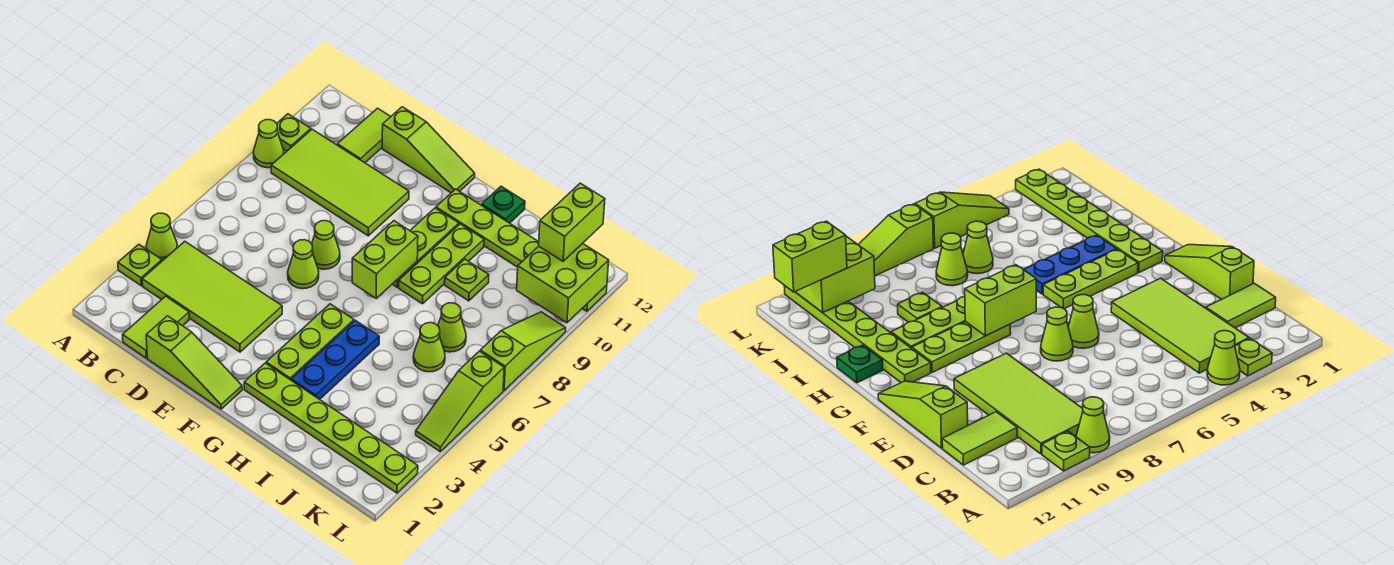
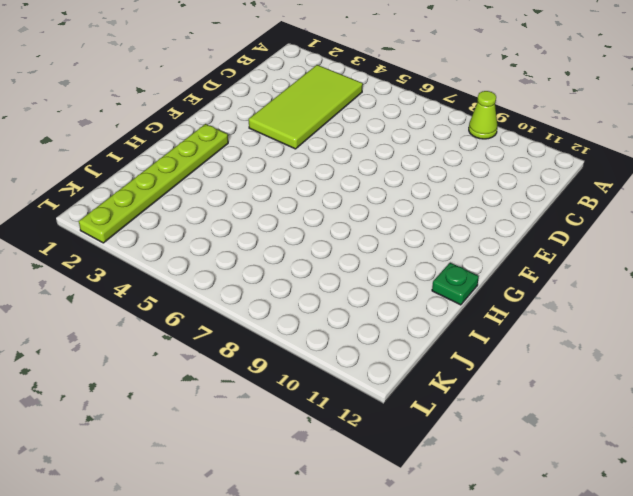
none -> lime plate A3 level 1
none -> lime cone A4 level 1
none -> lime plate A10 level 1

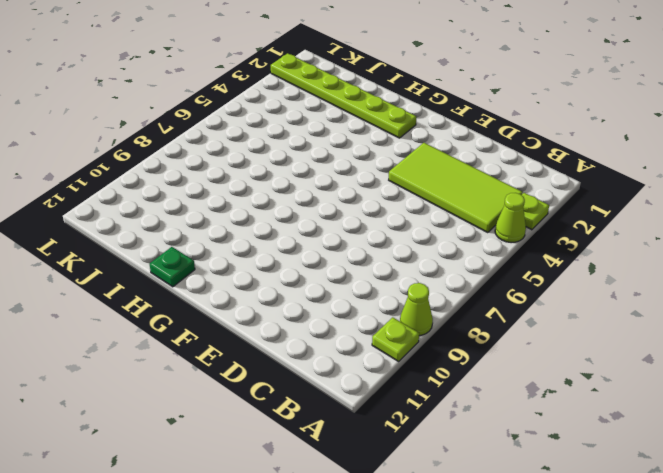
none -> lime tile B9:E10 level 1
none -> lime tile C1:C2 level 1
none -> lime tile C11:C12 level 1

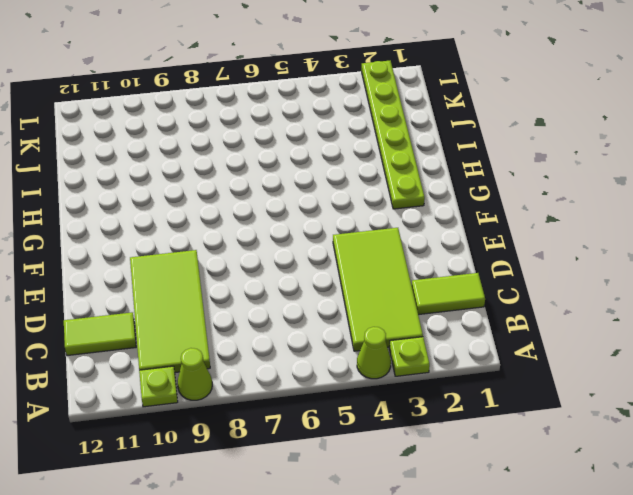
none -> lime slope D1:F1 level 1 top D
none -> lime slope D12:F12 level 1 top D
none -> lime cone E6 level 1

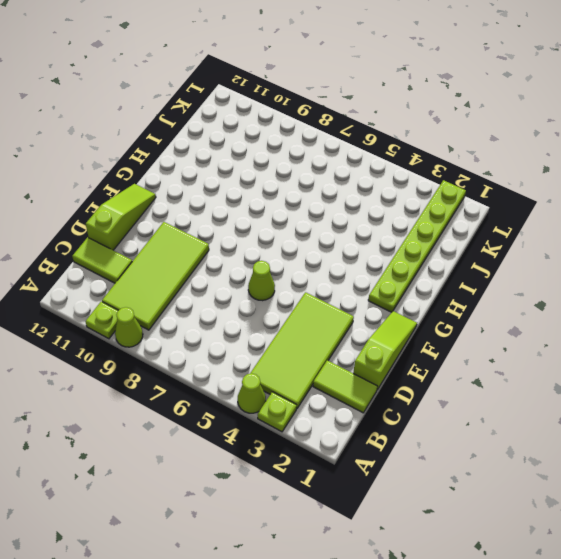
none -> lime cone E7 level 1
none -> lime plate G3:G5 level 1
none -> lime plate G8:G10 level 1

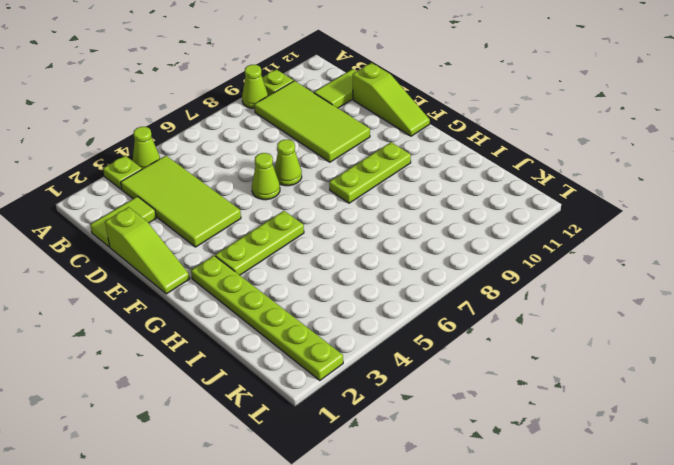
none -> lime plate G11:L11 level 1
none -> blue plate H3:H5 level 1
none -> lime plate H8:H10 level 1

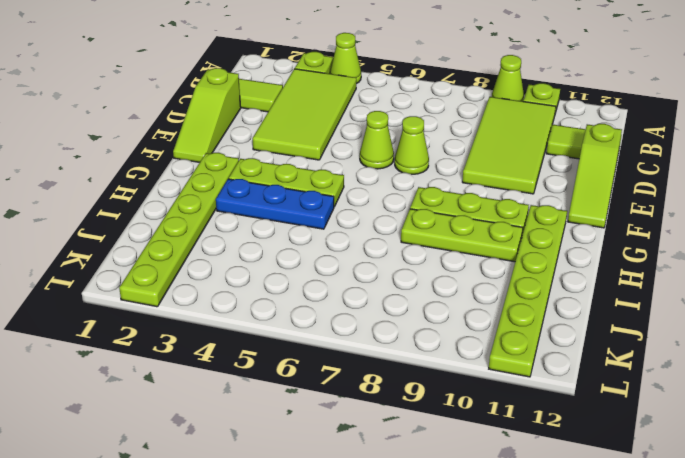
none -> green plate H12 level 1
none -> lime plate I9 level 1
none -> lime cone J6 level 1

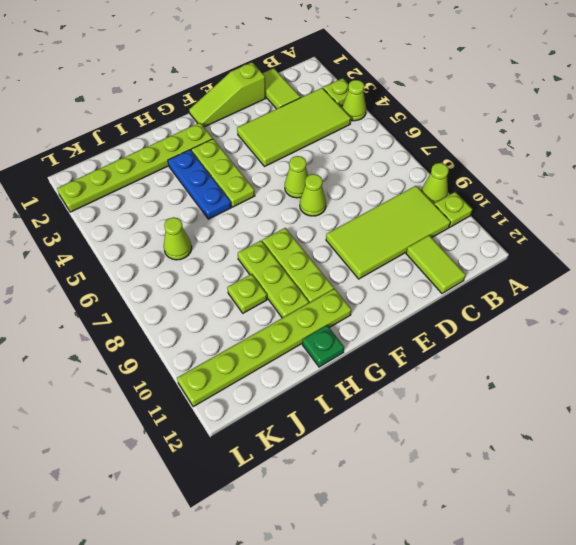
none -> lime slope D12:F12 level 1 top D
none -> lime cone J7 level 1
none -> lime slope L4:L6 level 1 top 6

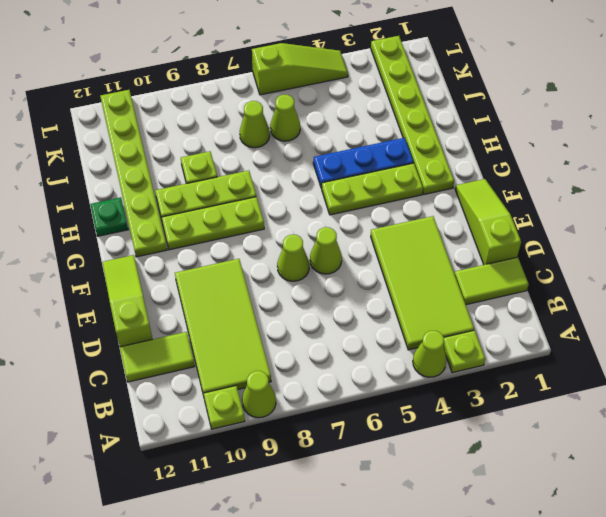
none -> lime slope L7:L9 level 1 top 7
none -> lime brick G7:G8 level 2
none -> lime brick K10:L11 level 2

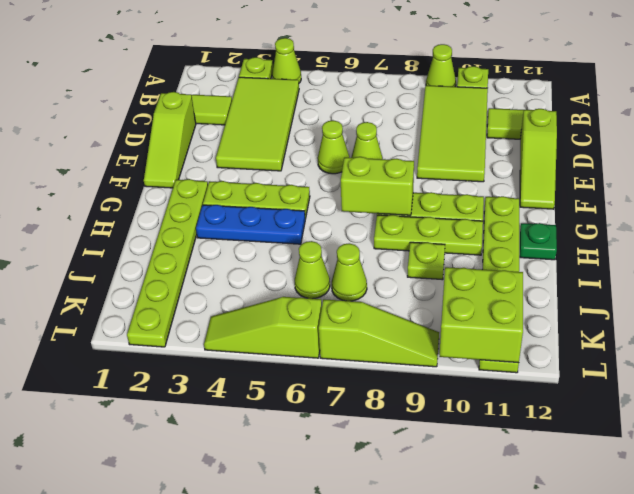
none -> lime brick K11:K12 level 3

